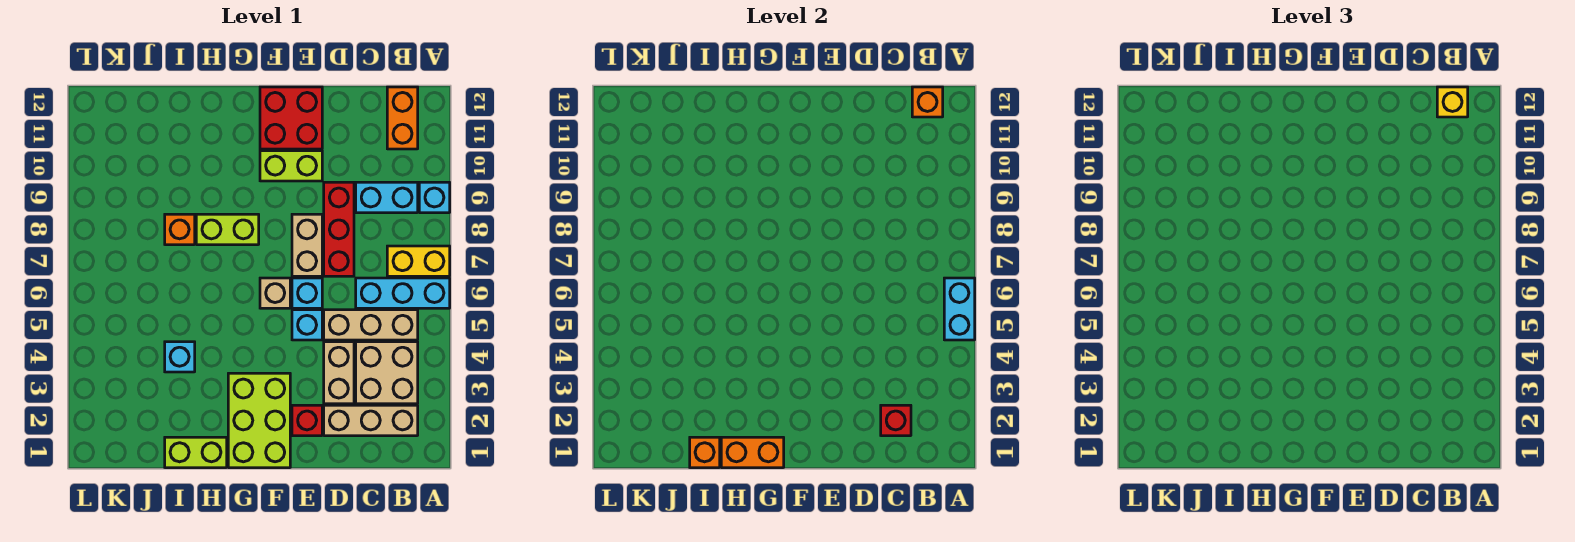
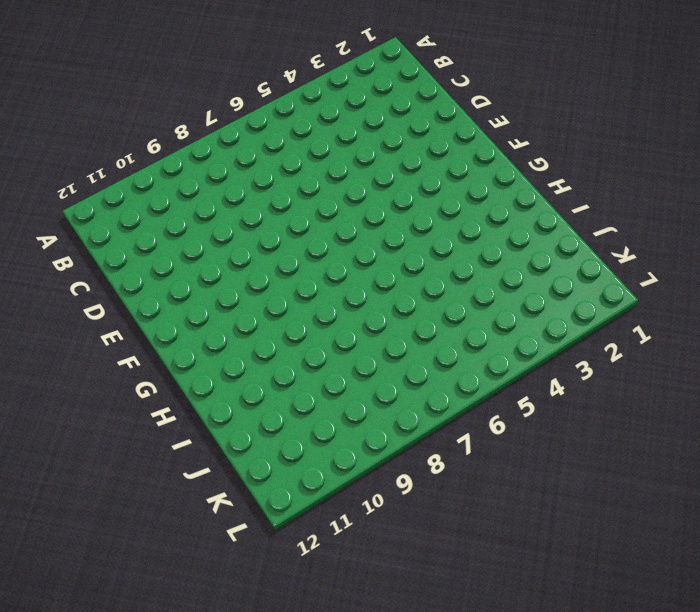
none -> cyan brick A6:C6 level 1
none -> yellow brick A7:B7 level 1
none -> cyan brick A9 level 1

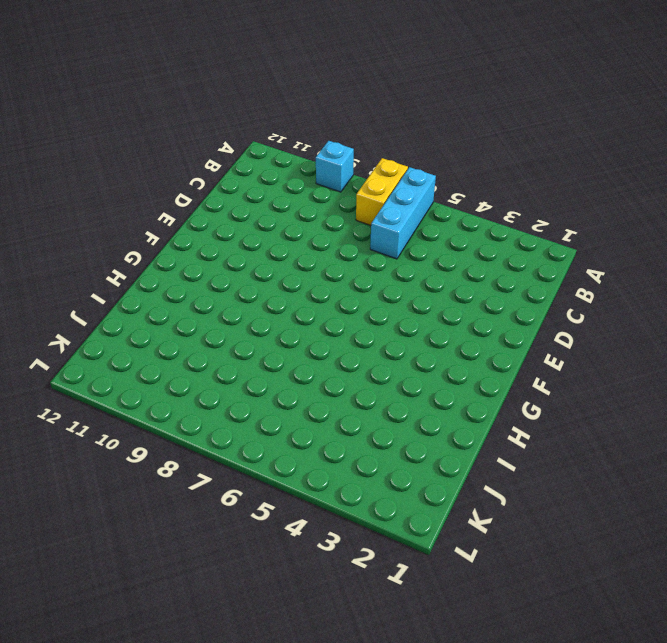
none -> tan brick B2:D2 level 1
none -> tan brick B3:C4 level 1
none -> tan brick B5:D5 level 1

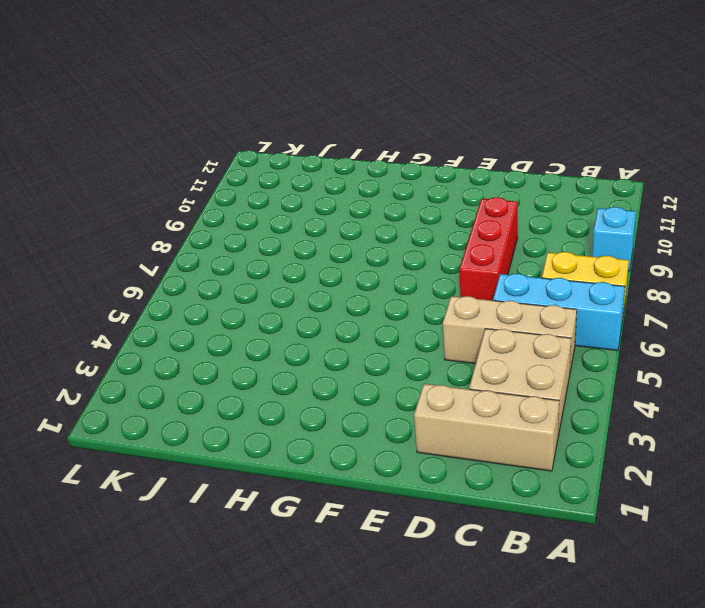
none -> cyan brick B9:C9 level 1
none -> orange brick B11:B12 level 1
none -> tan brick D3:D4 level 1

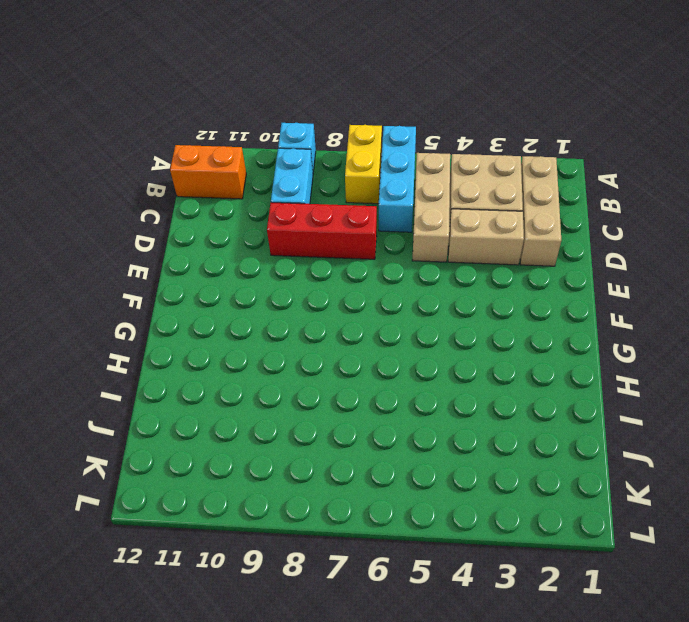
none -> red brick E2 level 1
none -> cyan brick E5 level 1
none -> cyan brick E6 level 1

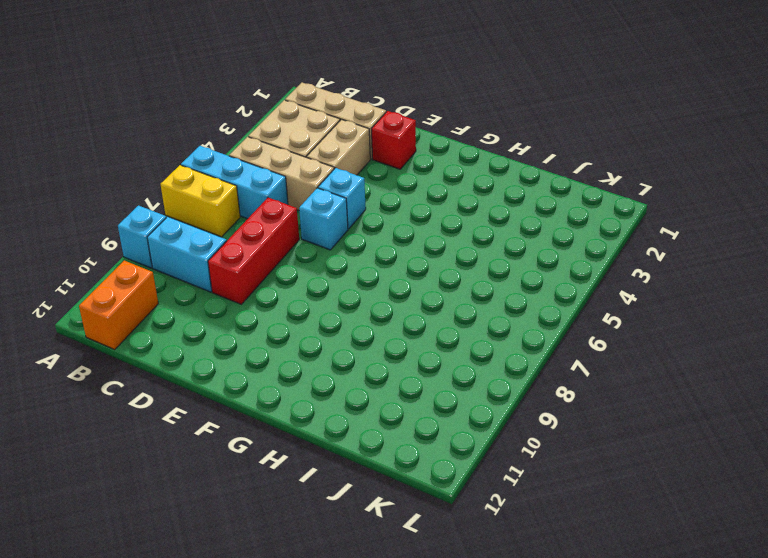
none -> tan brick E7:E8 level 1
none -> lime brick E10:F10 level 1
none -> red brick E11:F12 level 1

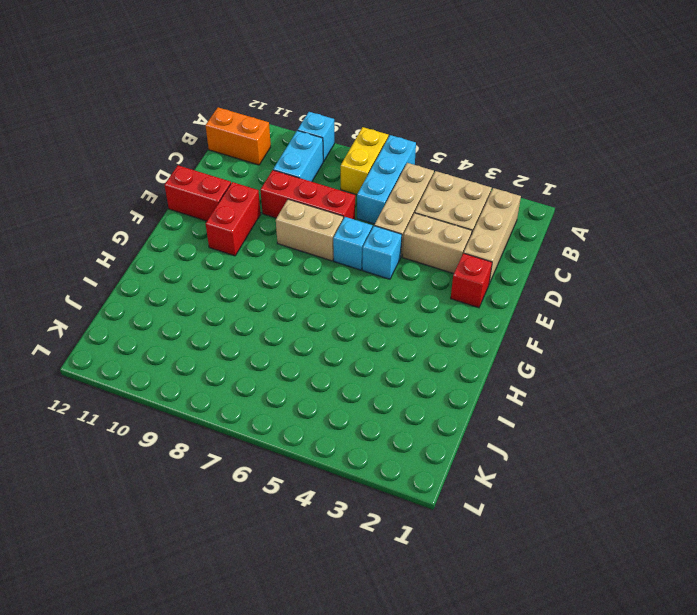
red brick E10:F10 level 1 -> lime brick E10:F10 level 1
red brick E11:E12 level 1 -> red brick E11:F12 level 1
none -> lime brick F1:G3 level 1
none -> tan brick F6 level 1
none -> lime brick G8:H8 level 1

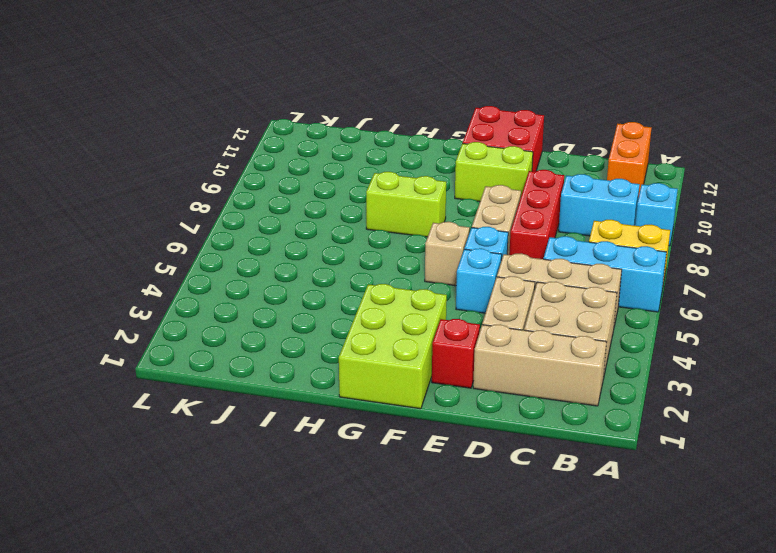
none -> lime brick H1:I1 level 1
none -> cyan brick I4 level 1
none -> orange brick I8 level 1

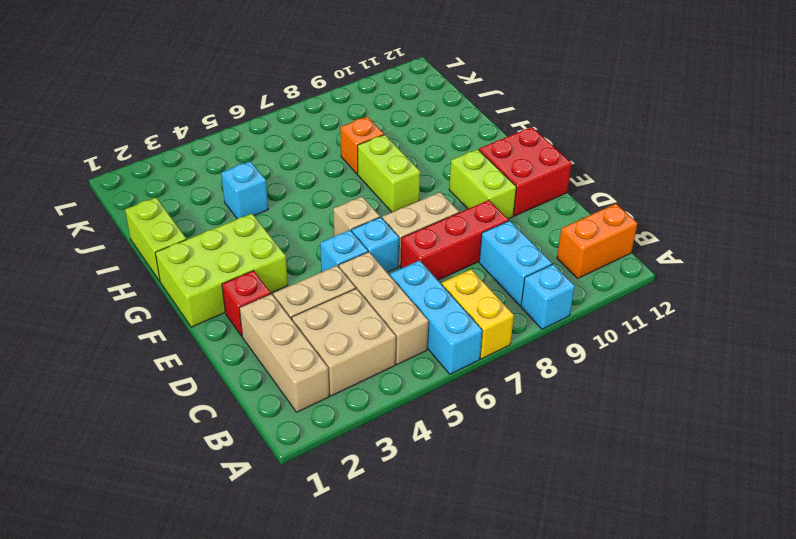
none -> cyan brick A5:A6 level 2
none -> orange brick B12 level 2
none -> red brick C2 level 2

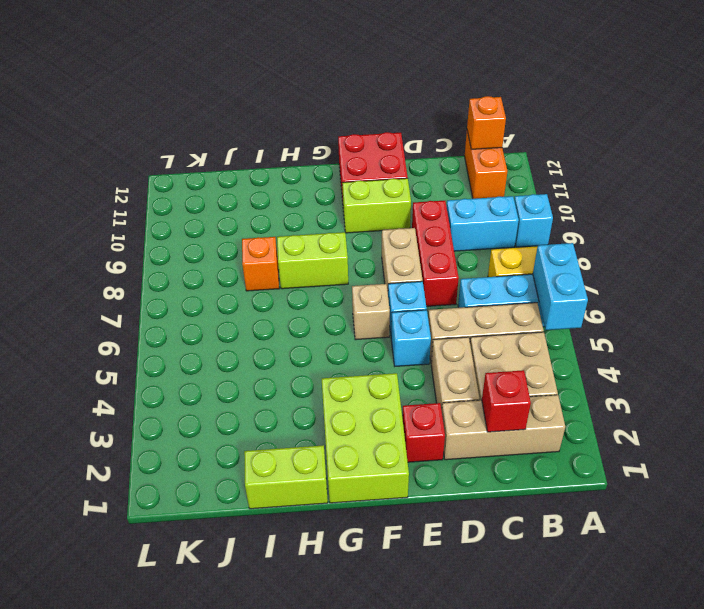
none -> cyan brick I4 level 1
none -> orange brick G1:H1 level 2
none -> orange brick I1 level 2

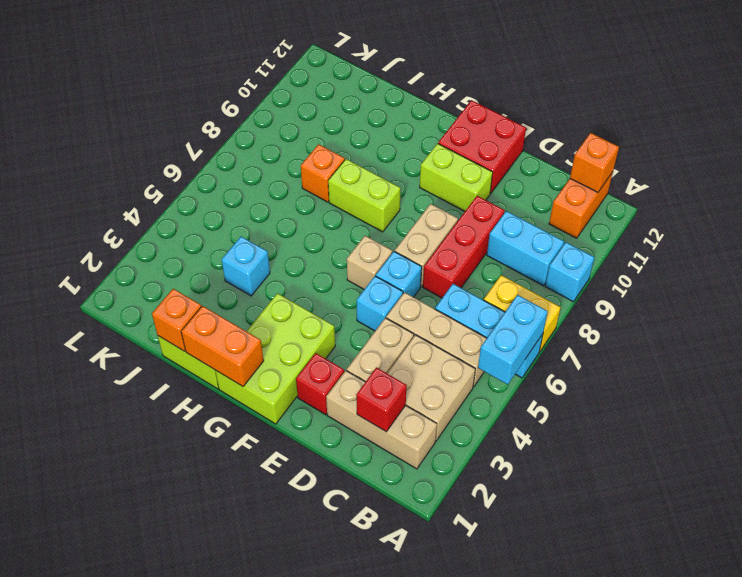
none -> yellow brick B12 level 3

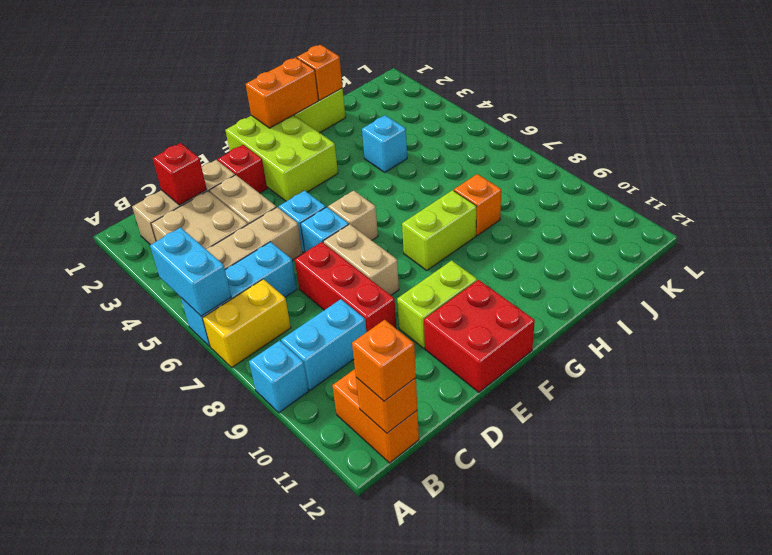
orange brick B12 level 3 -> yellow brick B12 level 3

